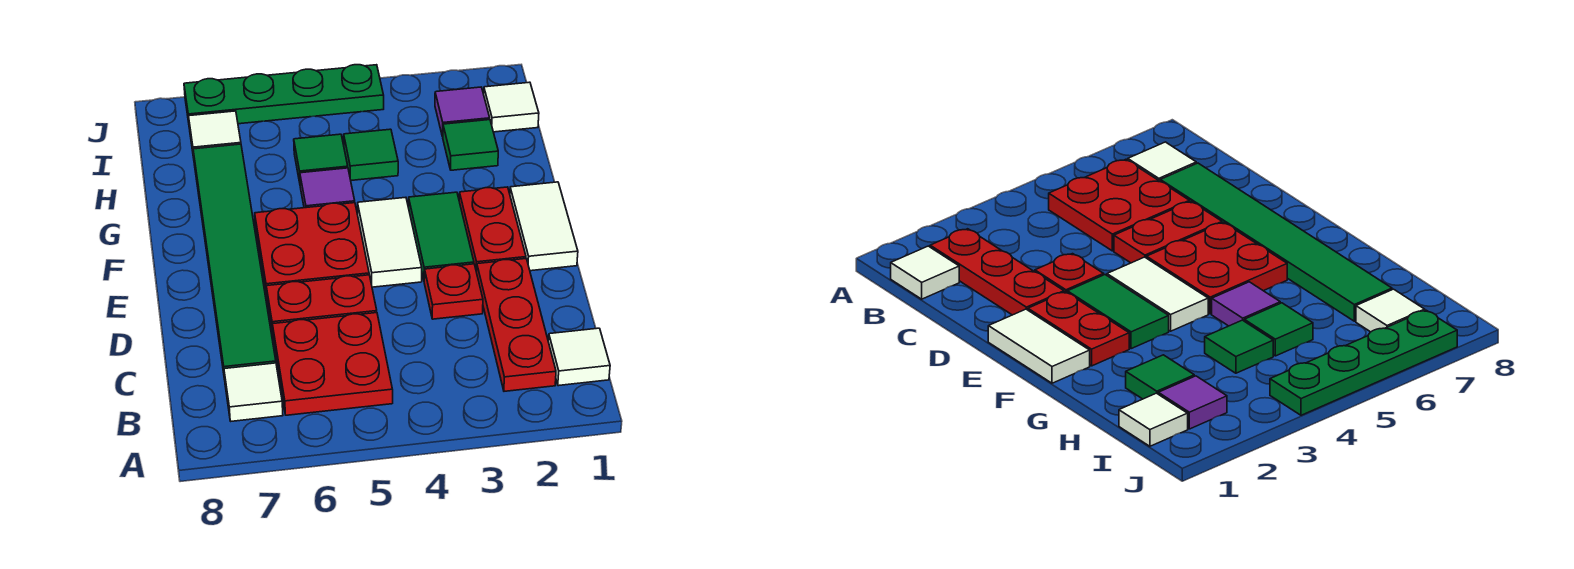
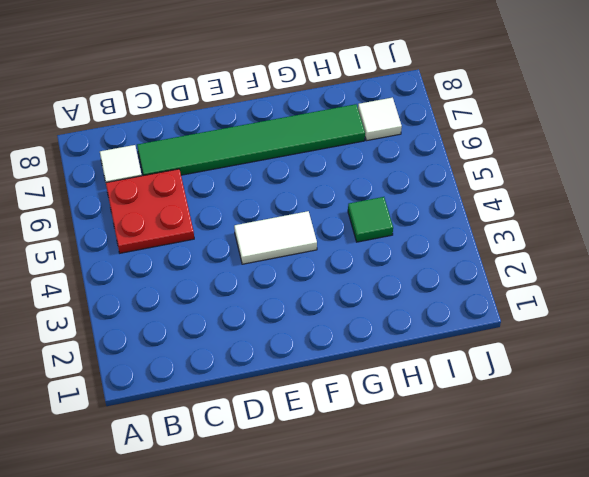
none -> white tile B1 level 1
none -> red plate B2:D2 level 1
none -> red plate D3 level 1

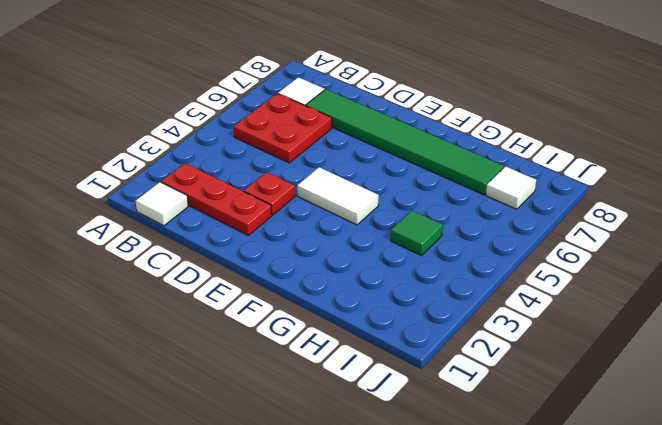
none -> red plate D5:D6 level 1
none -> white tile E1:F1 level 1
none -> red plate E2:F2 level 1

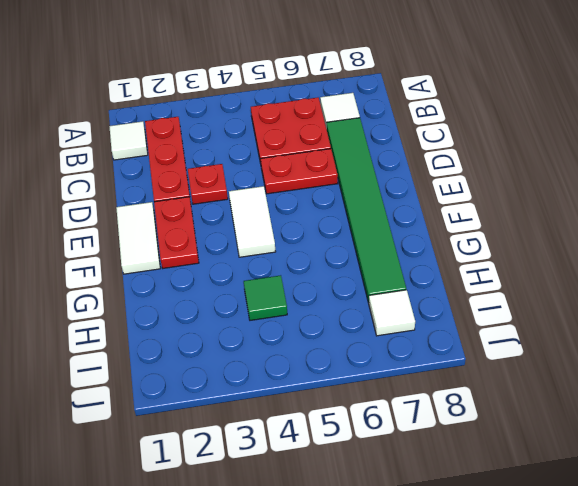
none -> green tile E3:F3 level 1
none -> red plate E5:F6 level 1
none -> purple tile G5 level 1

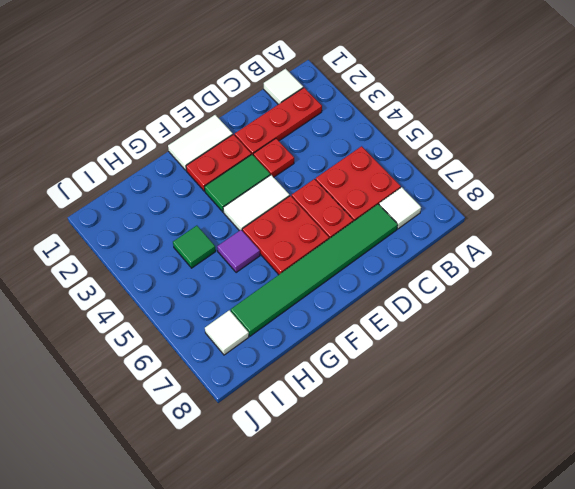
none -> green tile H2 level 1
none -> green tile H5 level 1
none -> white tile I1 level 1

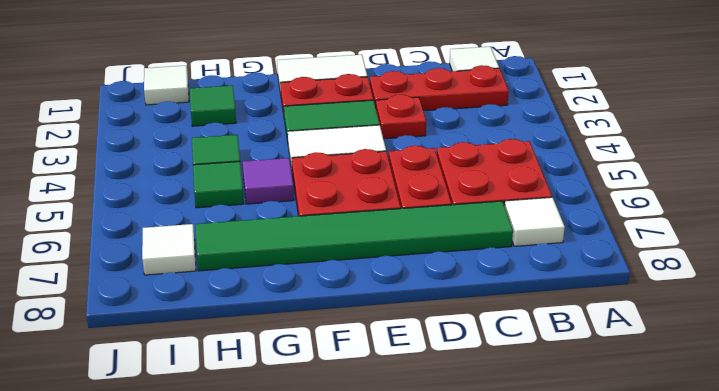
none -> purple tile I2 level 1
none -> green plate J4:J7 level 1

